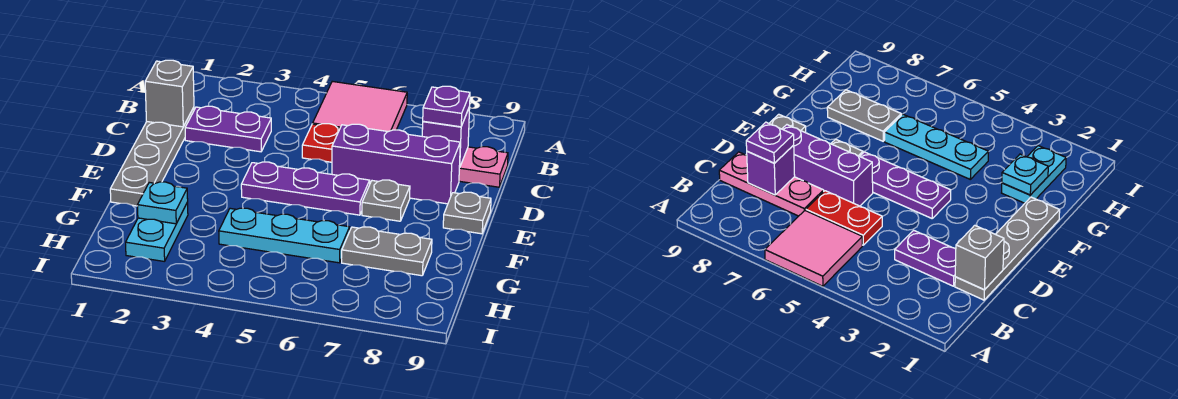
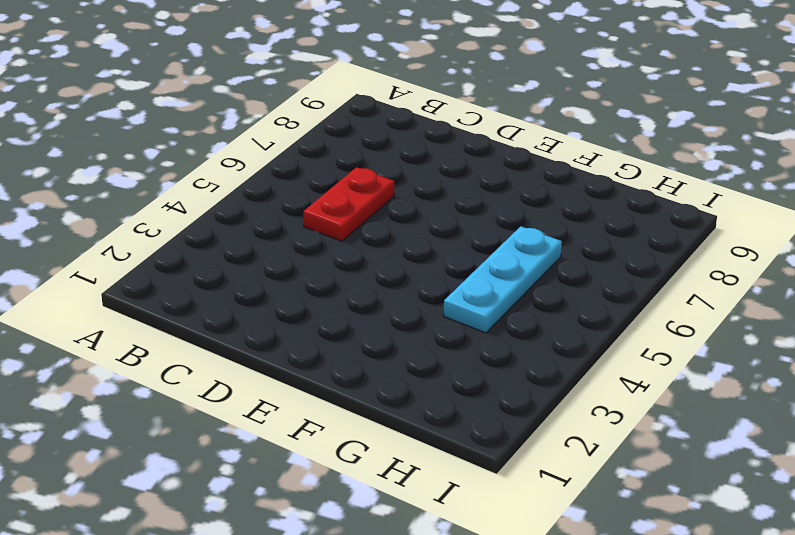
none -> pink tile A5:B6 level 1
none -> grey plate C1:F1 level 1
none -> purple plate C2:C3 level 1

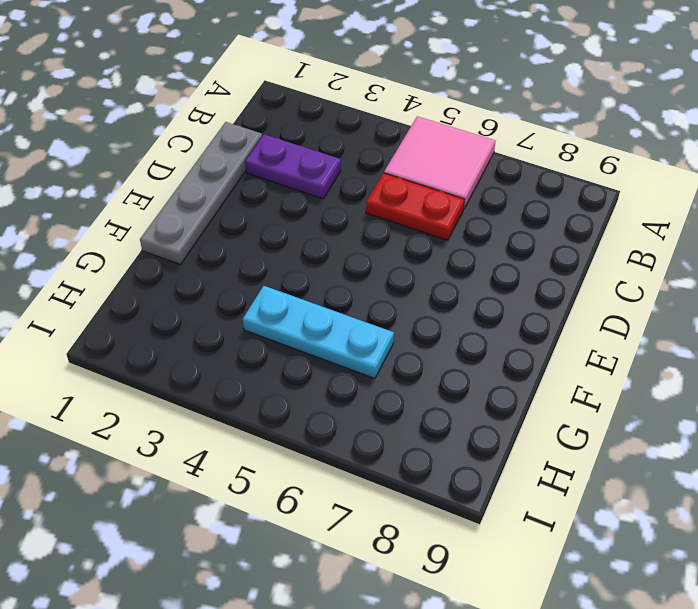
none -> pink plate C7:C9 level 1
none -> purple brick D6:D8 level 1
none -> purple plate E4:E6 level 1

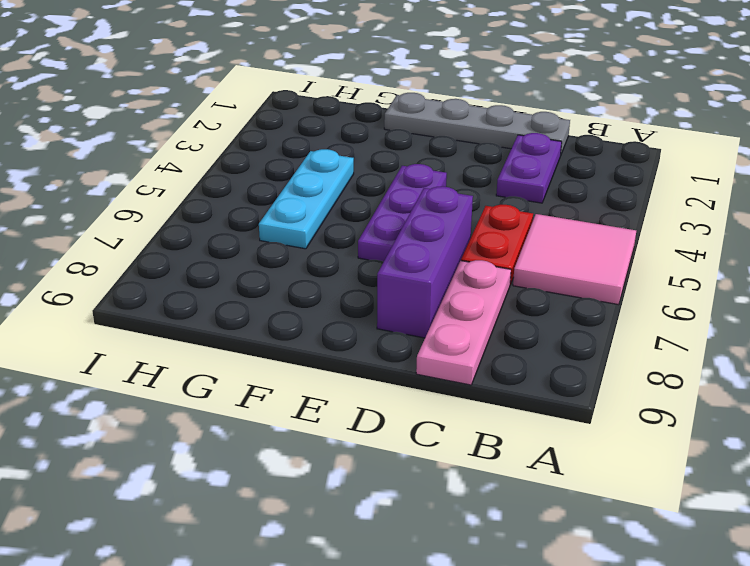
none -> grey plate E7 level 1
none -> grey plate E9 level 1
none -> cyan plate G2:H2 level 1

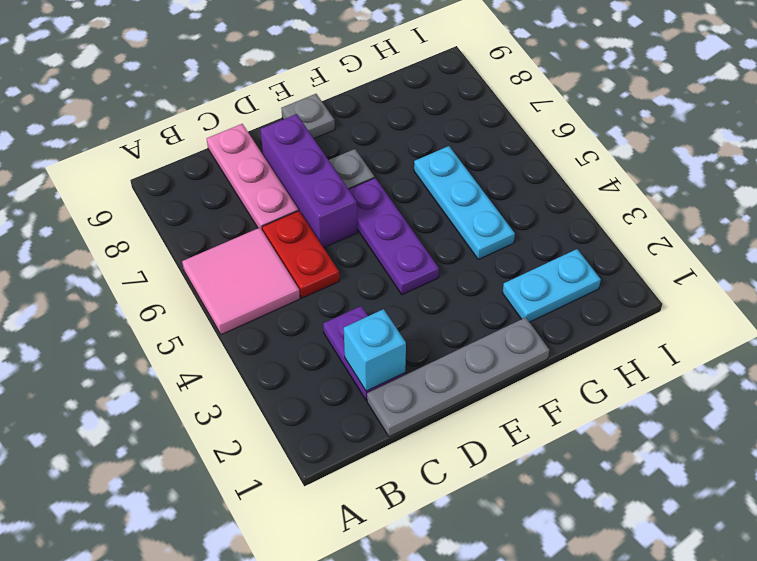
cyan brick C2 level 2 -> none
none -> grey plate G7:G8 level 1
none -> grey brick C1 level 2
none -> purple brick C8 level 2

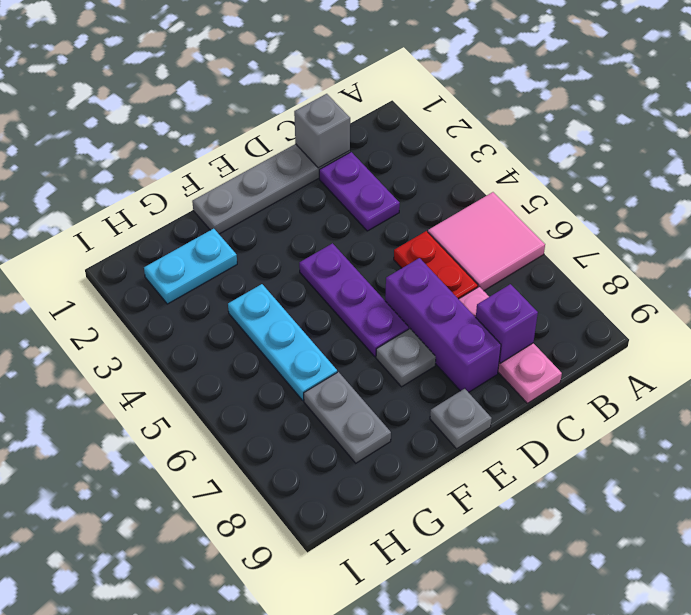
none -> cyan plate G2 level 2
none -> purple plate C8 level 3

